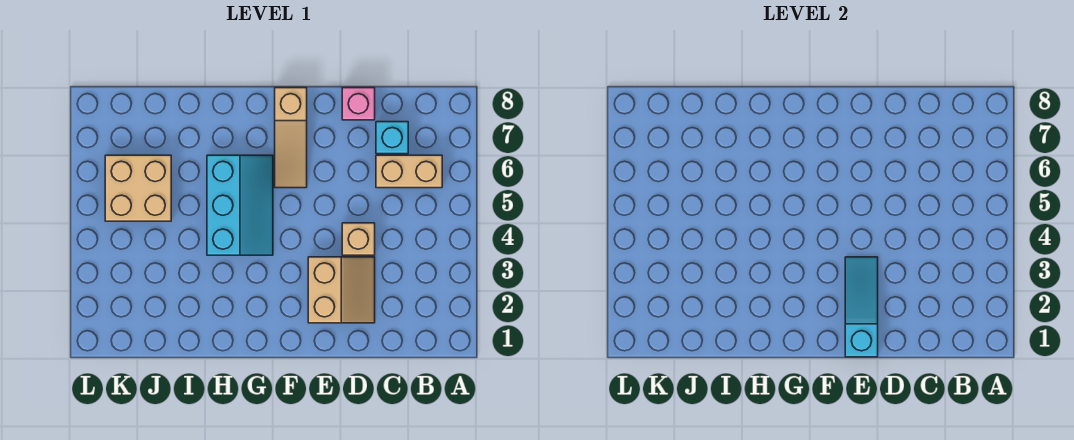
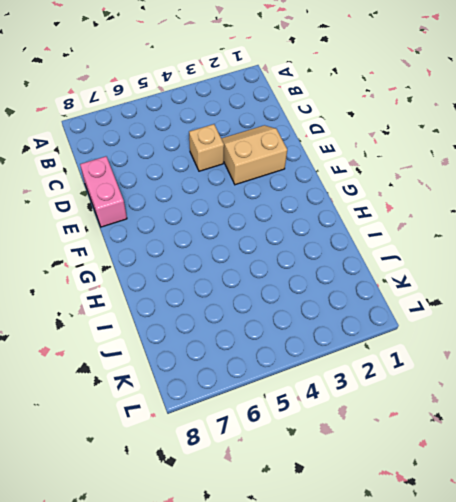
pink brick D8:E8 level 1 -> pink brick D8 level 1
none -> tan brick B6:C6 level 1
none -> cyan brick C7 level 1

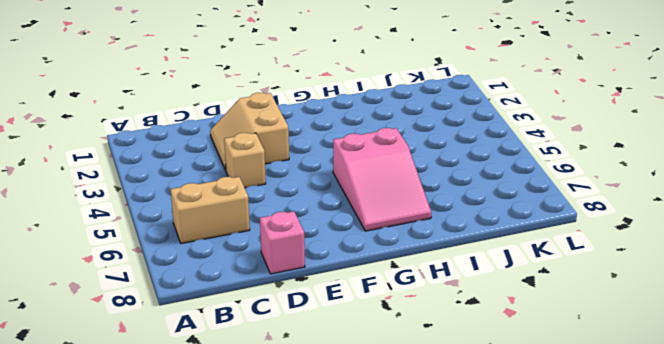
pink slope G5:H7 level 1 top 5 -> cyan slope G4:H6 level 1 top H
none -> cyan brick C7 level 1
none -> tan slope F6:F8 level 1 top 8

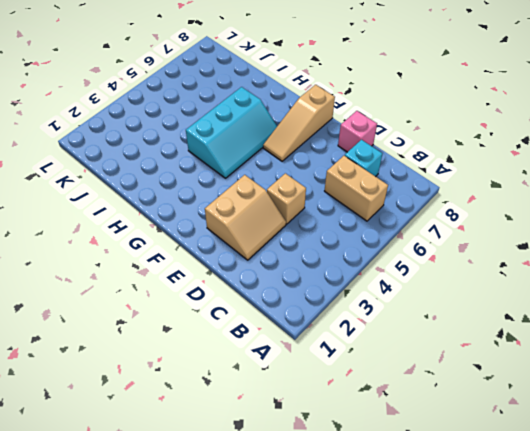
none -> tan brick J5:K6 level 1
none -> cyan slope E1:E3 level 2 top 1

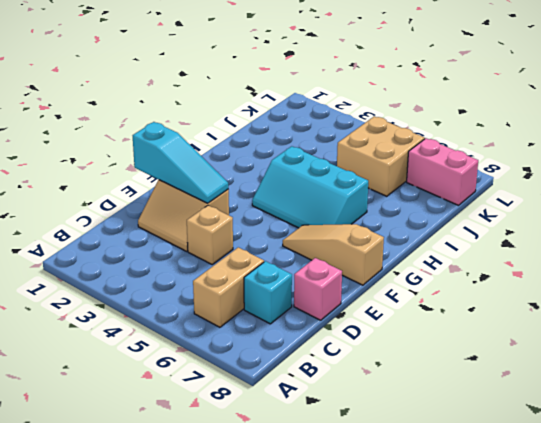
pink brick K7:K8 level 1 -> none

